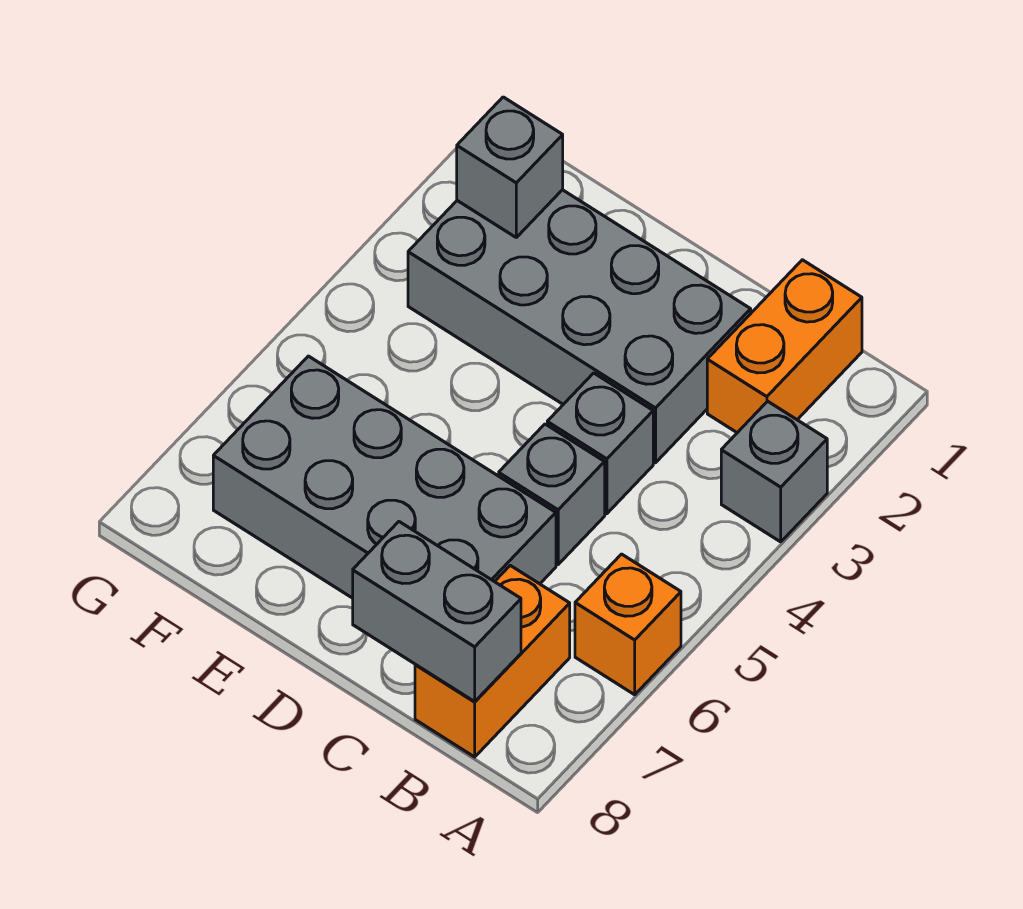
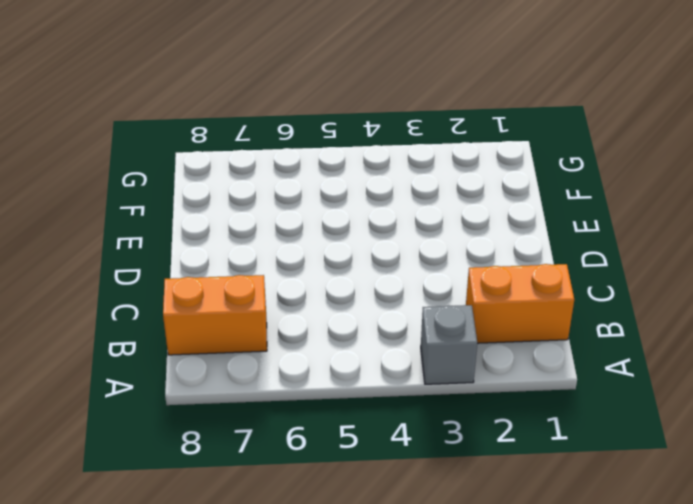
none -> orange brick A6 level 1
none -> grey brick C2:F3 level 1

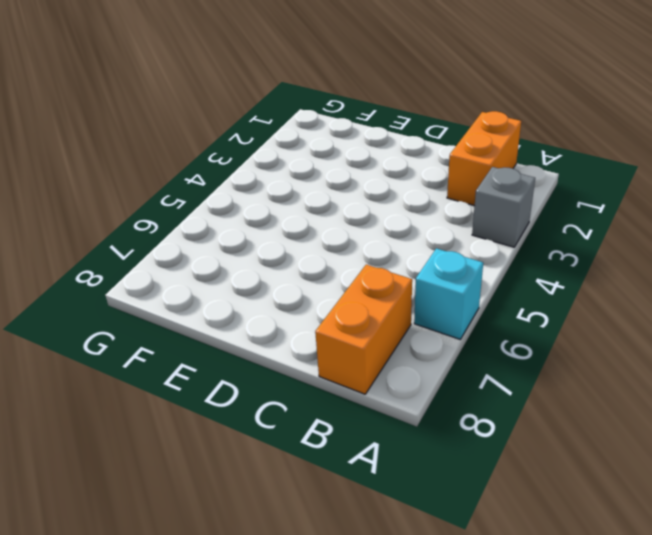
cyan brick A6 level 1 -> orange brick A6 level 1
none -> grey brick C2:F3 level 1
none -> grey brick C4 level 1

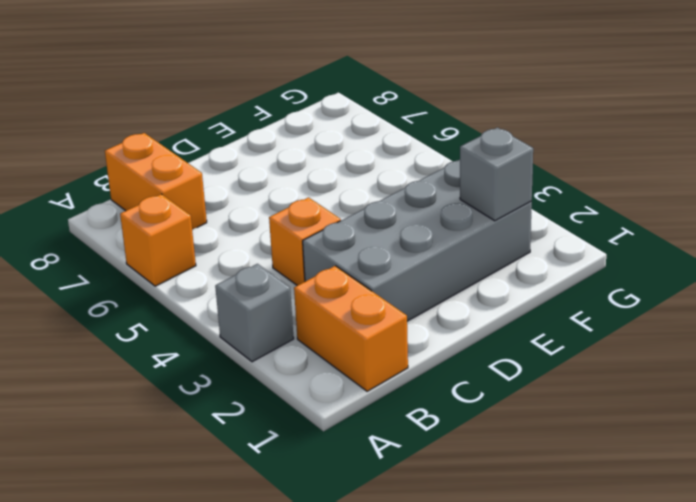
orange brick C4 level 1 -> grey brick C4 level 1
none -> grey brick C5 level 1
none -> grey brick C6:F7 level 1

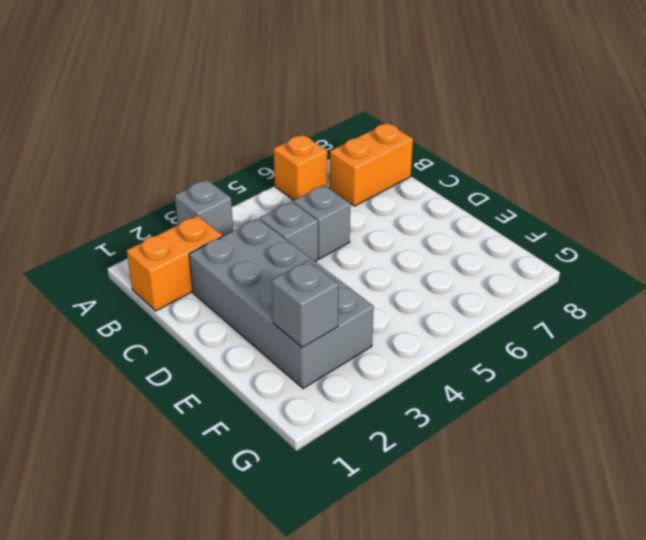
none -> grey brick C6:F7 level 1
none -> grey brick B8:C8 level 2

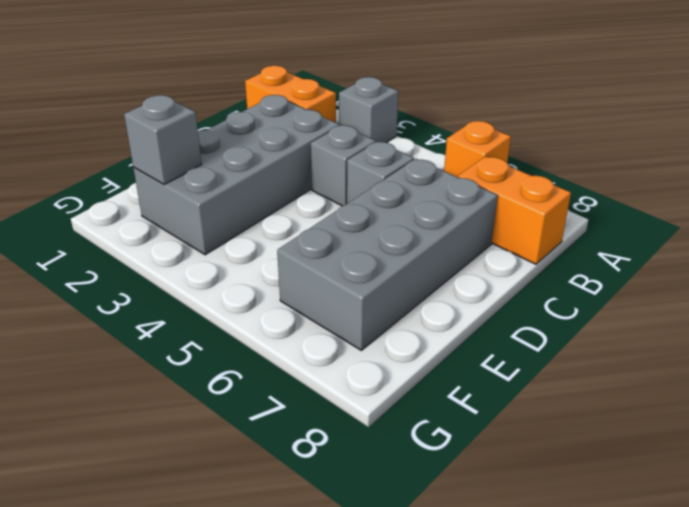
none -> grey brick B8:C8 level 2

